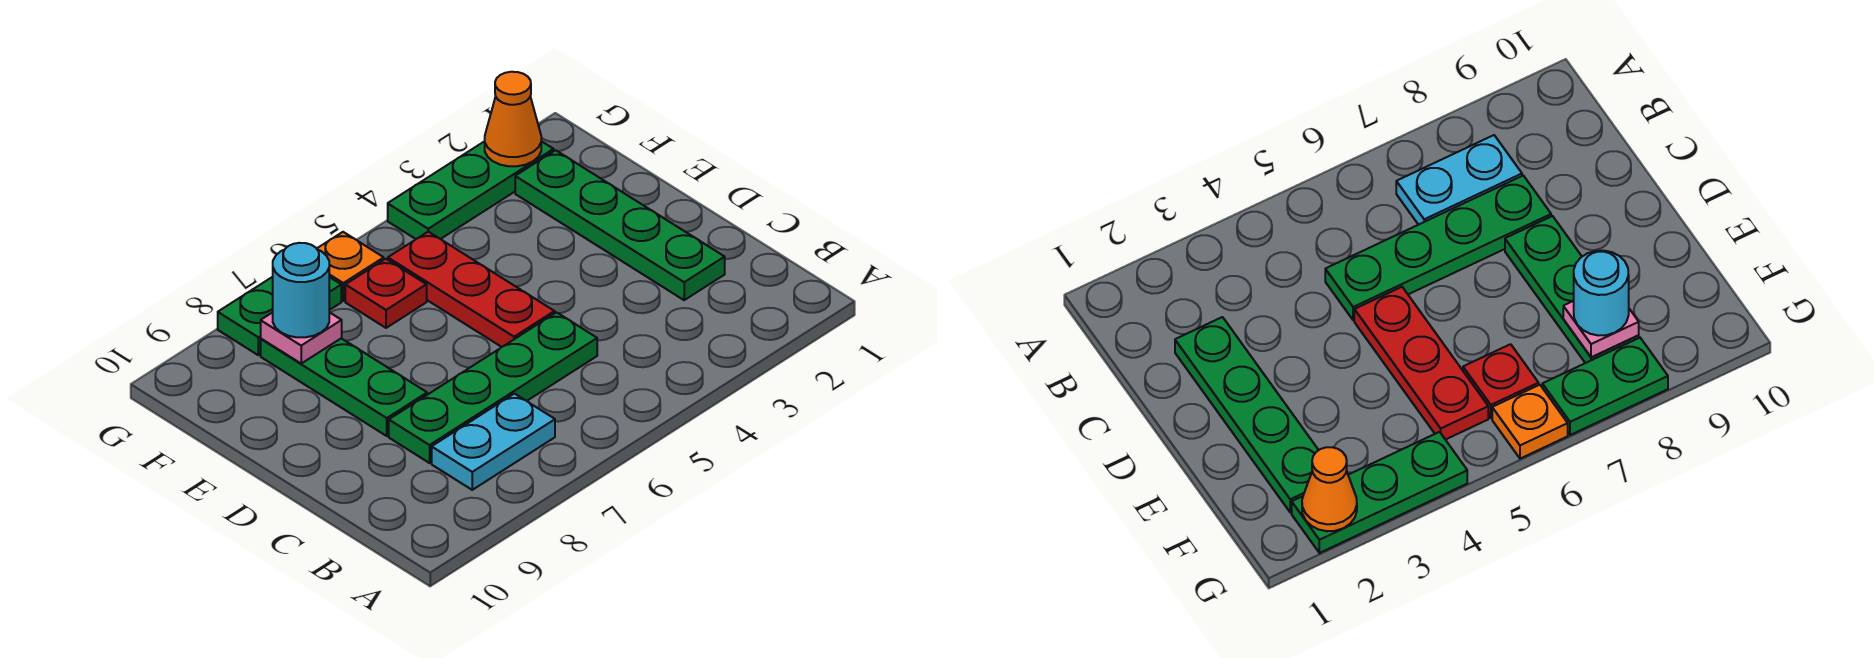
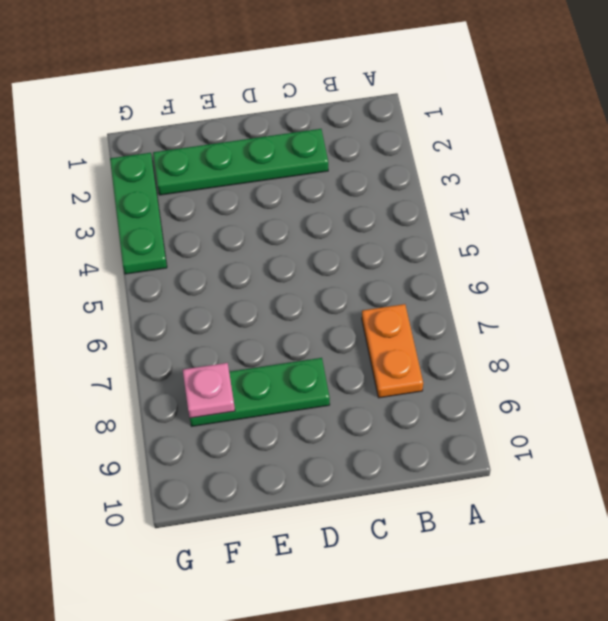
orange plate B7:B8 level 1 -> cyan plate B7:B8 level 1
none -> green plate C5:C8 level 1
none -> red plate D5:F5 level 1
none -> red plate F6 level 1

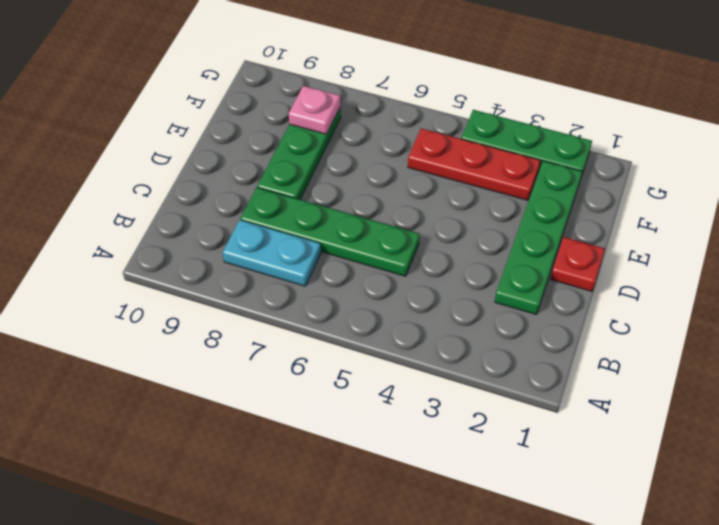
red plate D1 level 1 -> red plate F6 level 1
red plate F3:F5 level 1 -> red plate D5:F5 level 1
none -> orange plate G6 level 1
none -> green plate G7:G8 level 1
none -> orange cone G2 level 2

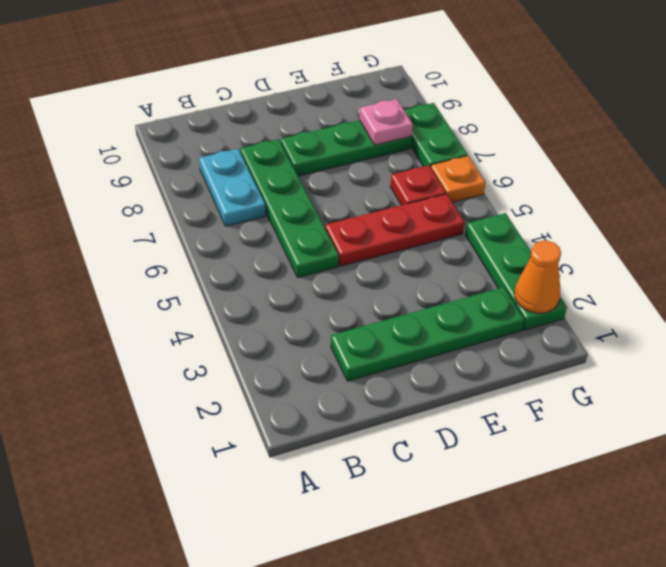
none -> cyan round brick F8 level 3

